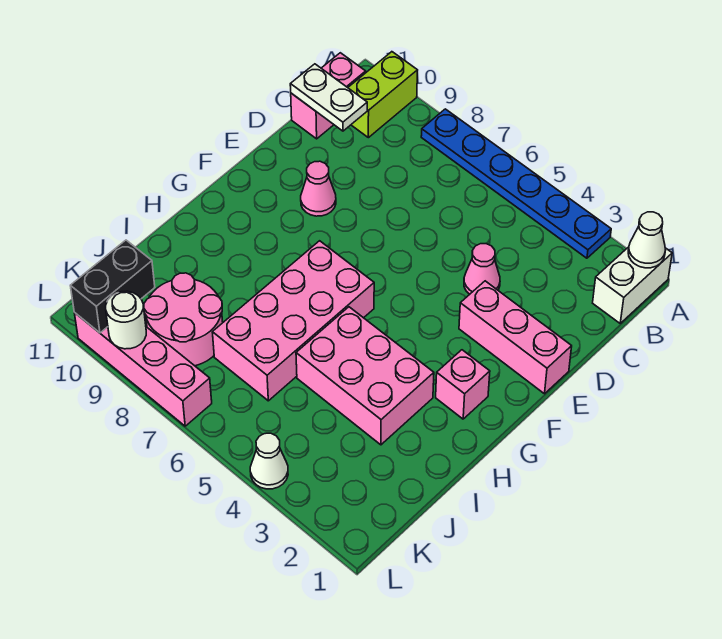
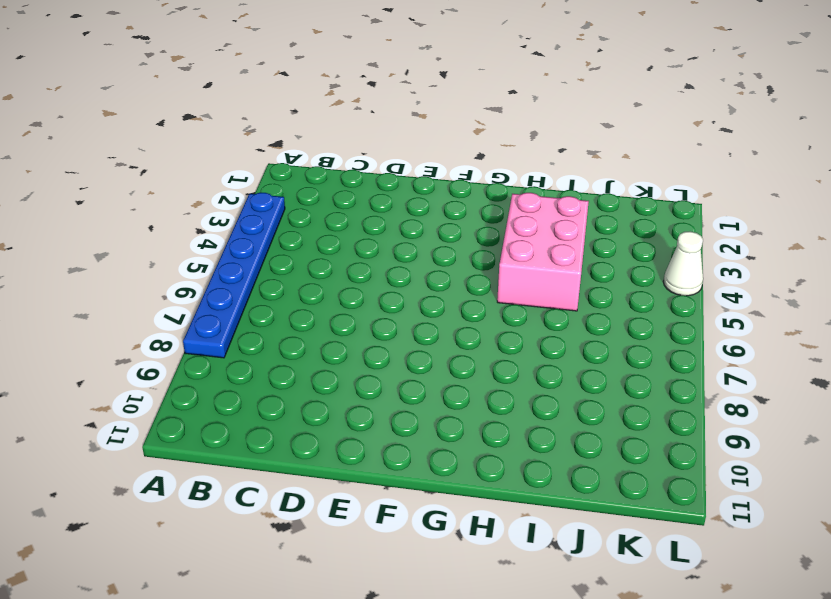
none -> white brick A1:B1 level 1
none -> lime brick A10:B10 level 1
none -> pink brick B11:C11 level 1

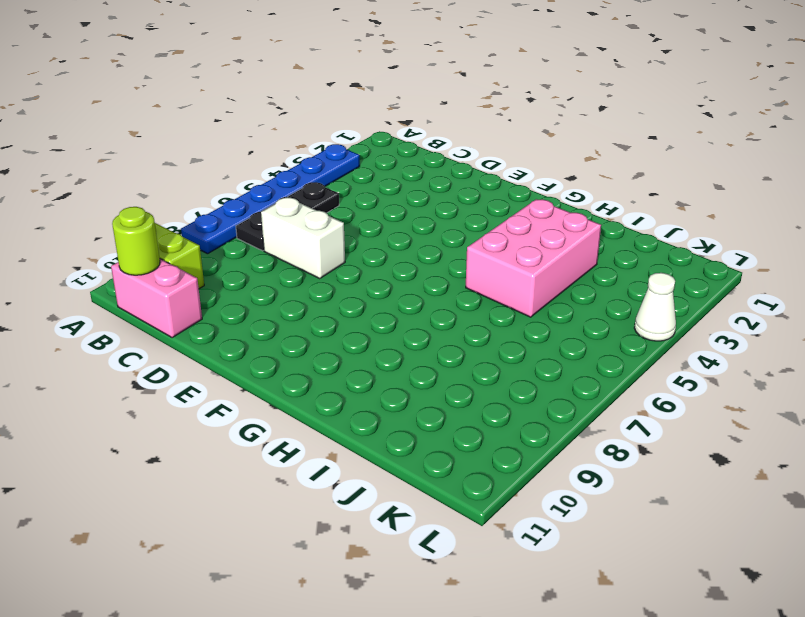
black plate B5:B7 level 1 -> none
lime round brick B11 level 2 -> none
white brick C7:D7 level 1 -> white brick A1:B1 level 1
none -> pink cone D4 level 1
none -> pink brick E1:E3 level 1
none -> pink cone E9 level 1

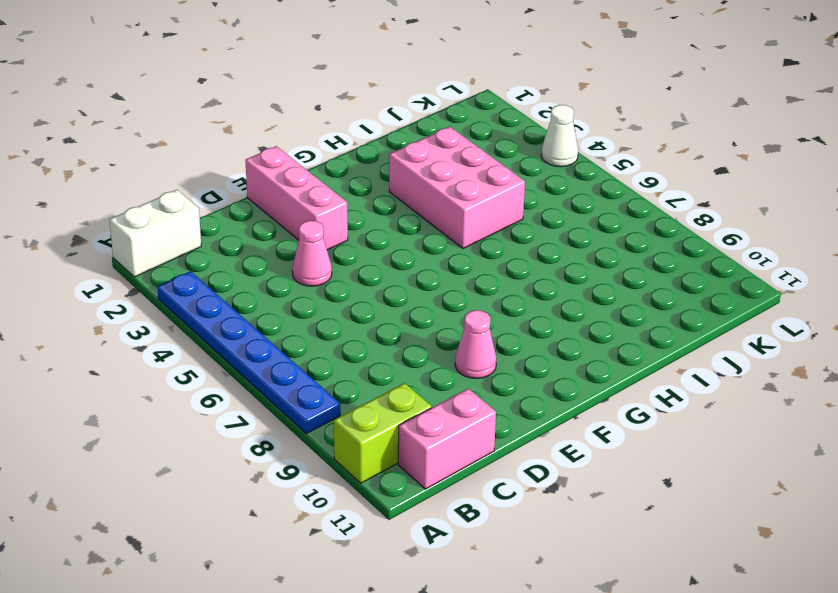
none -> pink brick G2 level 1
none -> pink brick G6:J7 level 1
none -> pink round brick J8:K9 level 1

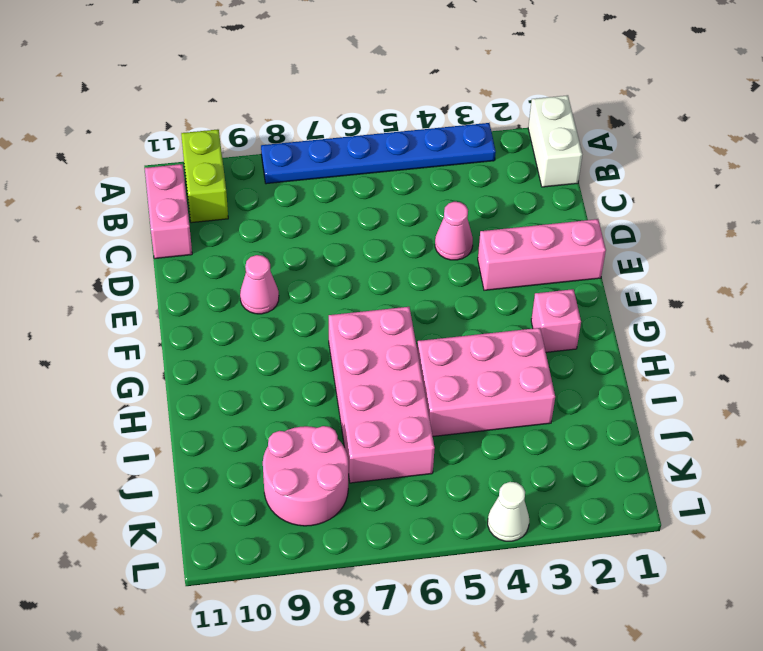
none -> pink brick L7:L10 level 1
none -> white cone A1 level 2
none -> white plate C10:C11 level 2

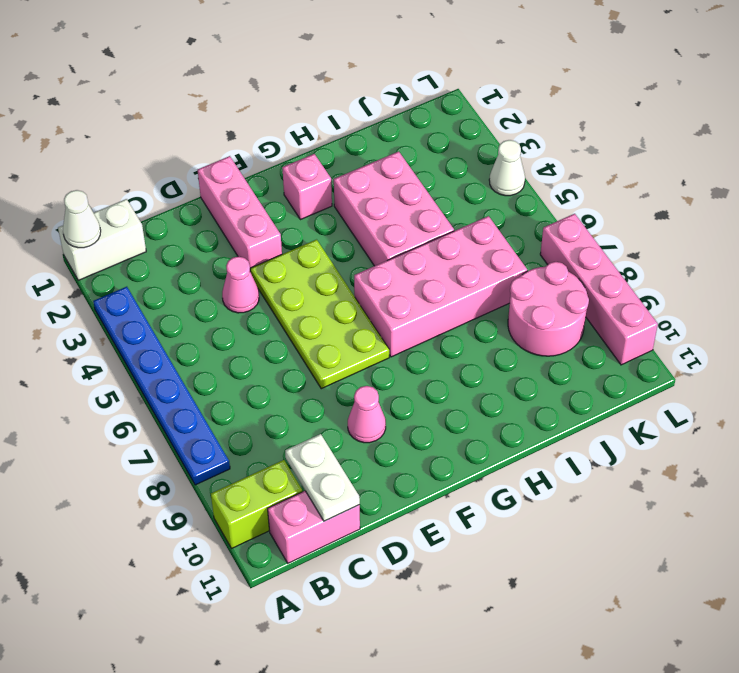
lime plate E4:F7 level 1 -> none
none -> black brick K10:L10 level 2
none -> white round brick L9 level 2

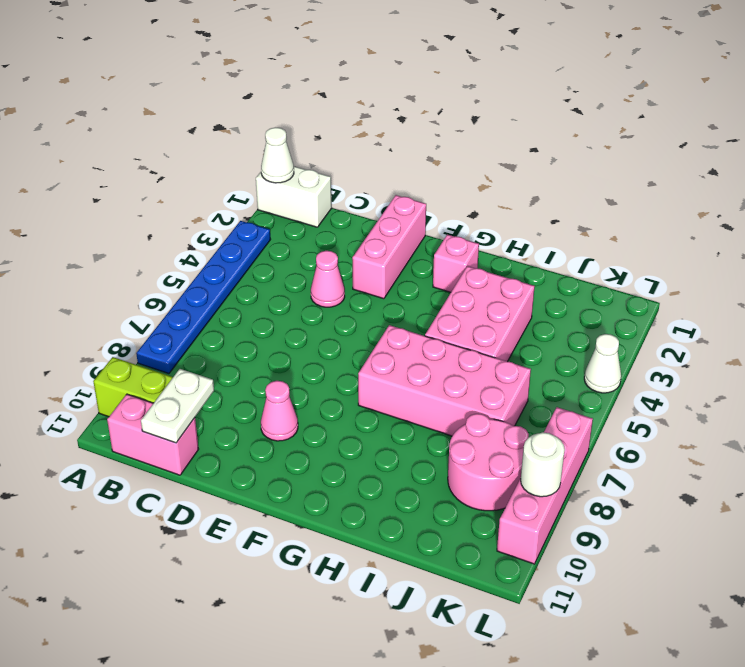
none -> black brick K10:L10 level 2

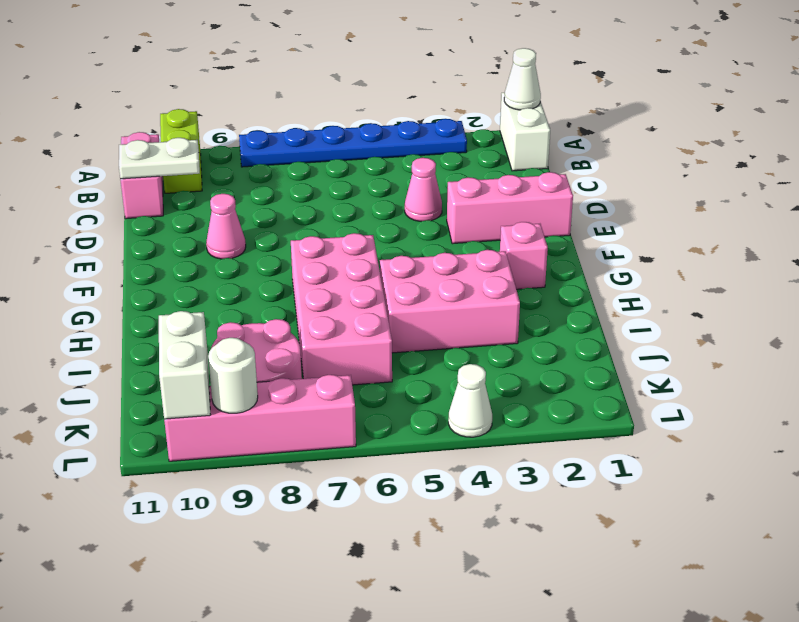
white brick K10:L10 level 2 -> black brick K10:L10 level 2

